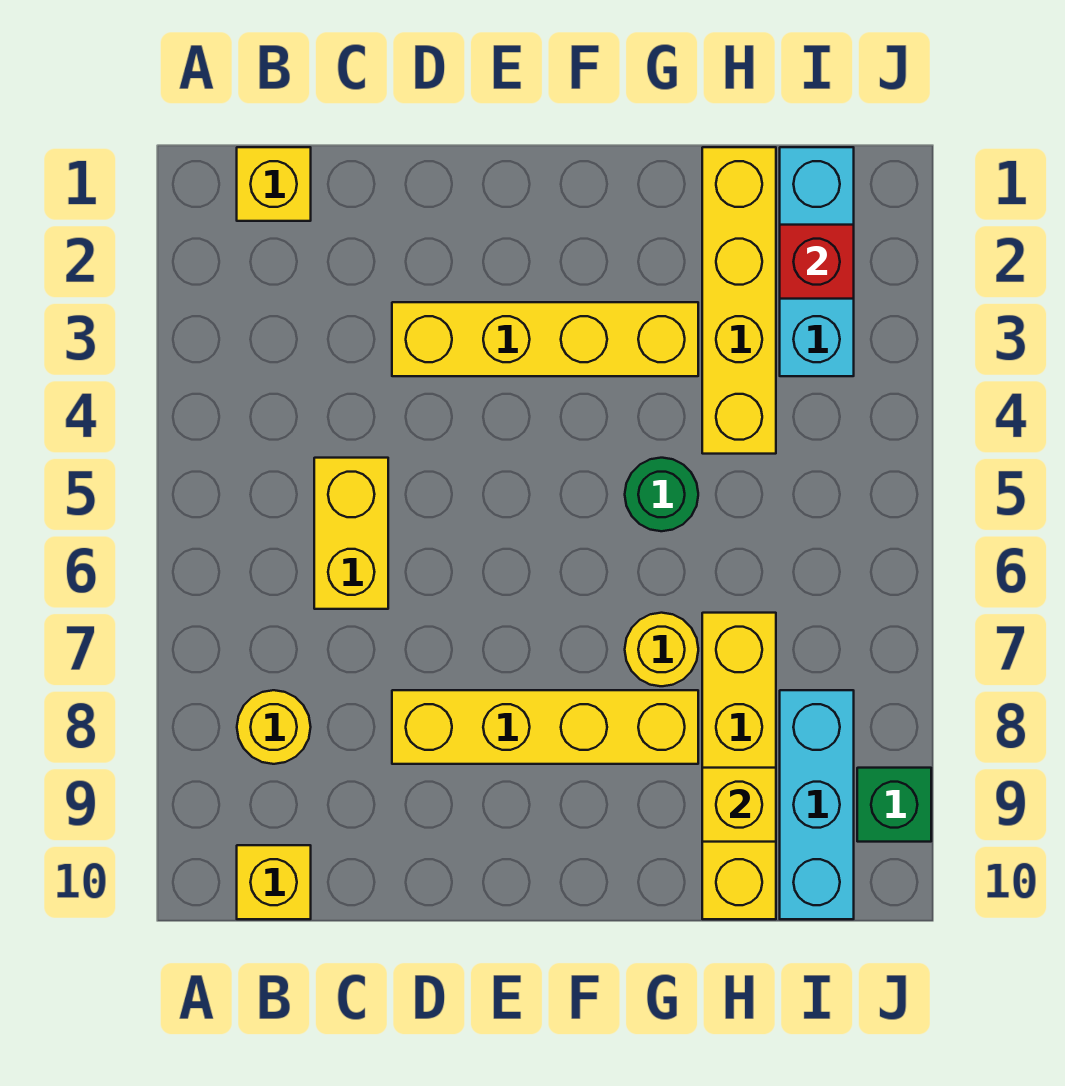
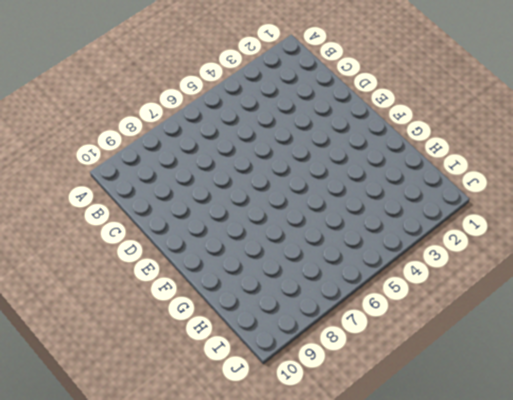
none -> yellow brick B1 level 1
none -> yellow round brick B8 level 1
none -> yellow brick B10 level 1

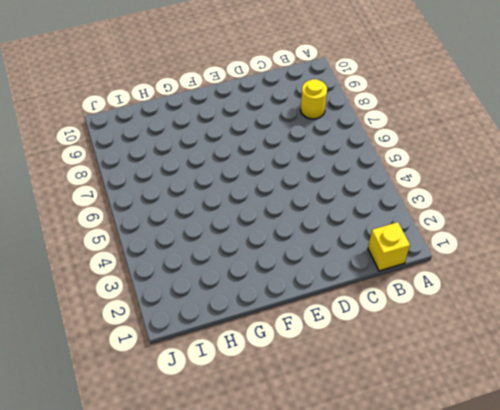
none -> yellow brick B10 level 1
none -> yellow brick C5:C6 level 1
none -> yellow brick D3:G3 level 1

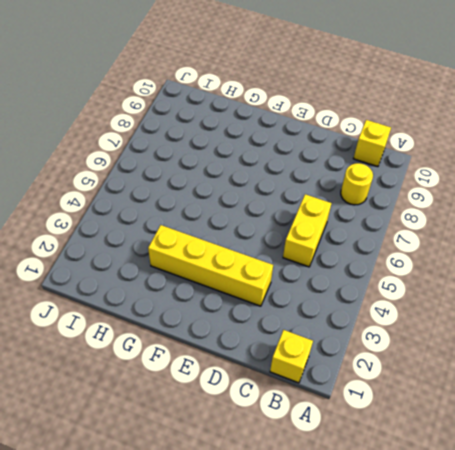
none -> yellow brick D8:G8 level 1
none -> green round brick G5 level 1
none -> yellow round brick G7 level 1

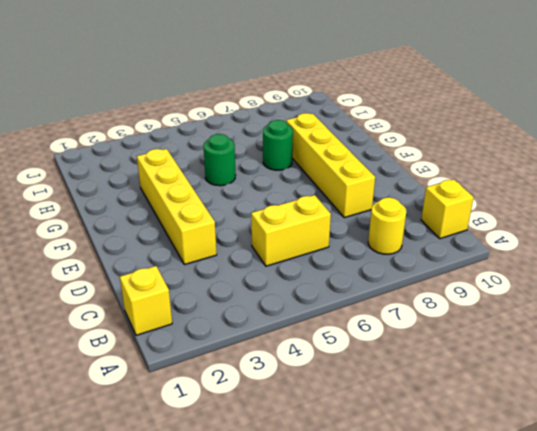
green round brick G7 level 1 -> yellow round brick G7 level 1
none -> yellow brick H1:H4 level 1
none -> yellow brick H7:H10 level 1
none -> cyan brick I1:I3 level 1

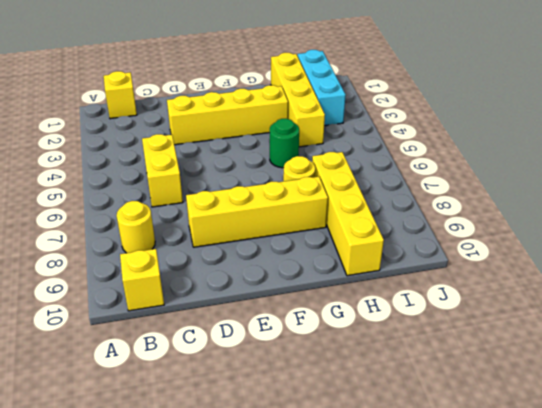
none -> cyan brick I8:I10 level 1
none -> green brick J9 level 1
none -> yellow brick H9 level 2

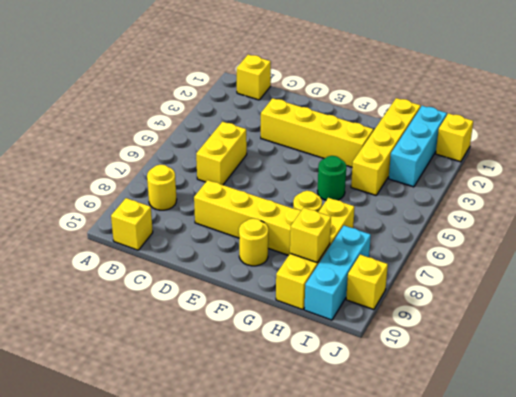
yellow round brick F9 level 1 -> none
yellow brick J1 level 1 -> none
yellow brick J9 level 1 -> green brick J9 level 1
none -> red brick I2 level 2

